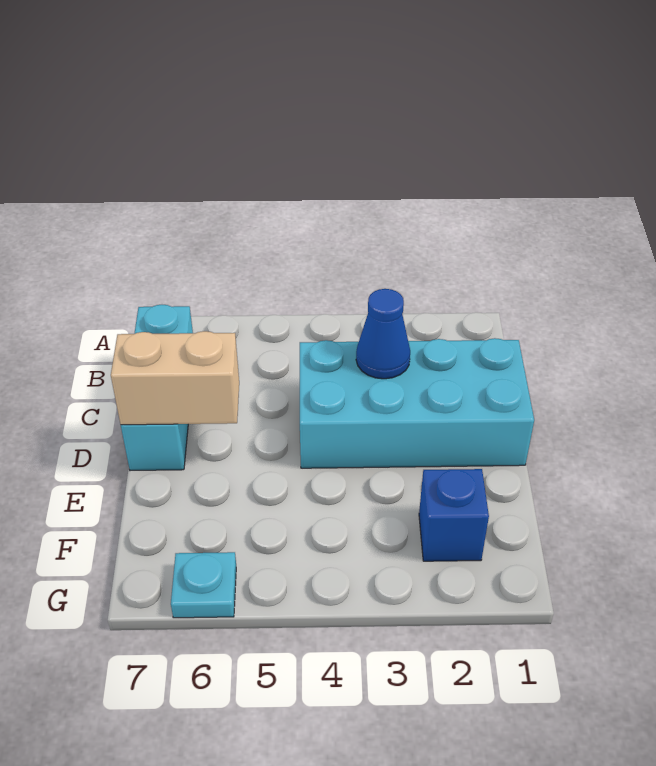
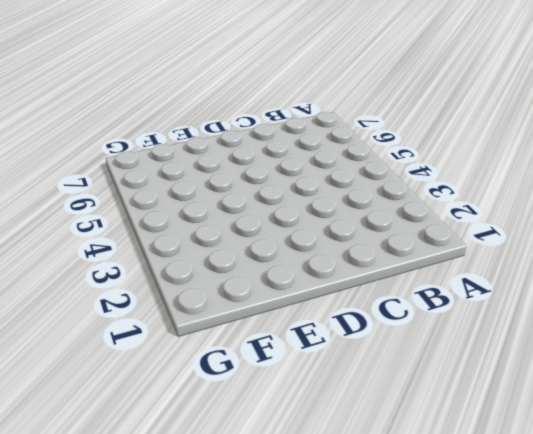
none -> cyan brick B7:D7 level 1
none -> cyan brick C1:D4 level 1

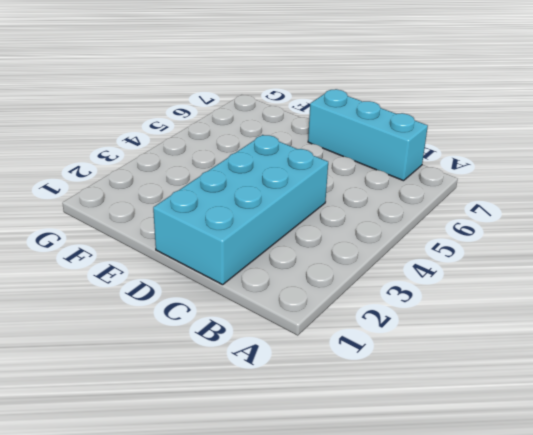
none -> blue brick F2 level 1
none -> cyan plate G6 level 1

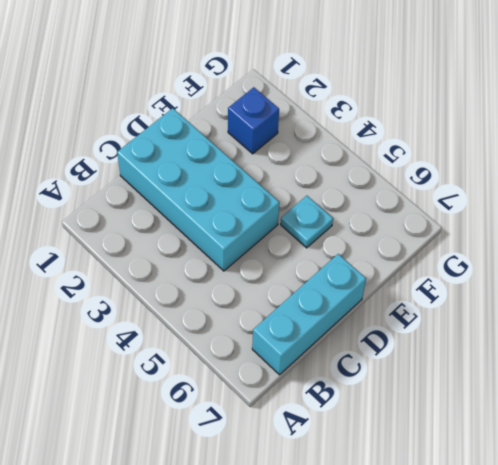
cyan plate E5 level 1 -> cyan plate G6 level 1
none -> blue cone C3 level 2
none -> tan brick D6:D7 level 2

